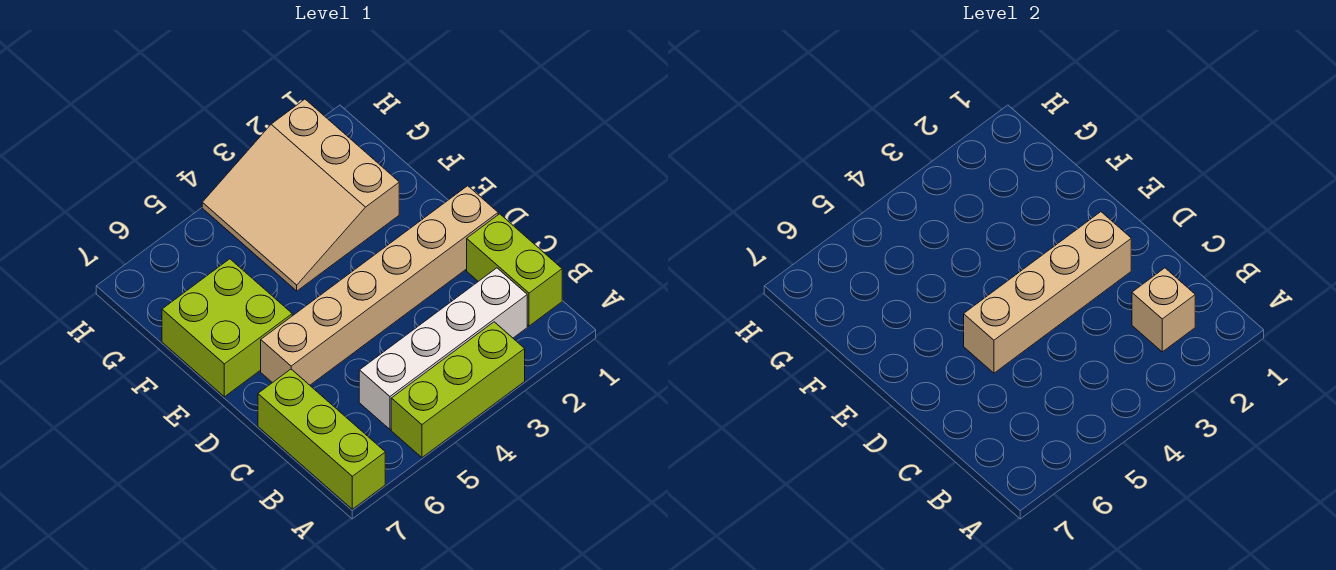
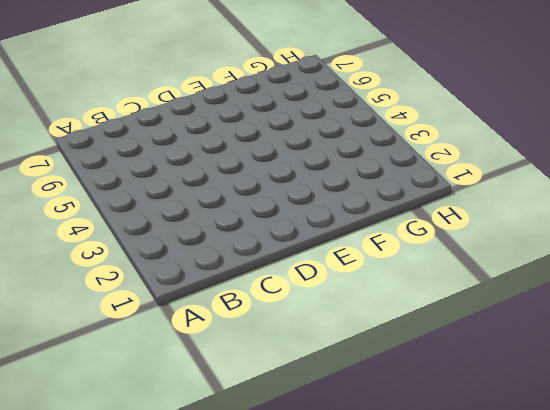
none -> lime brick A3:A5 level 1
none -> lime brick A7:C7 level 1

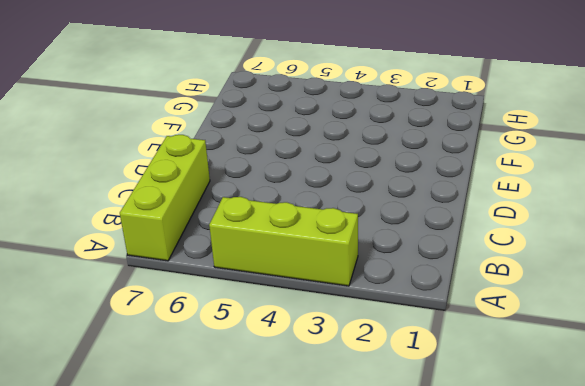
none -> lime brick B1:C1 level 1
none -> white brick B2:B5 level 1

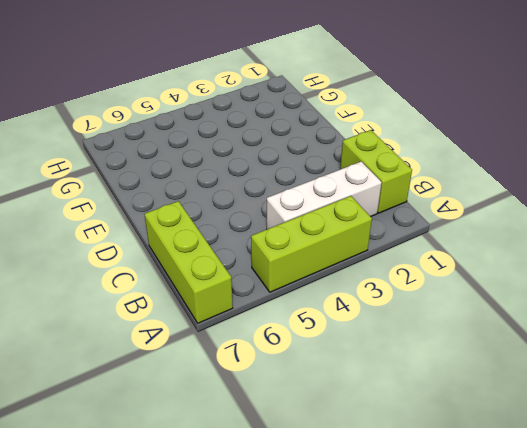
white brick B2:B4 level 1 -> white brick B2:B5 level 1
none -> tan brick D1:D6 level 1
none -> lime brick E6:F7 level 1

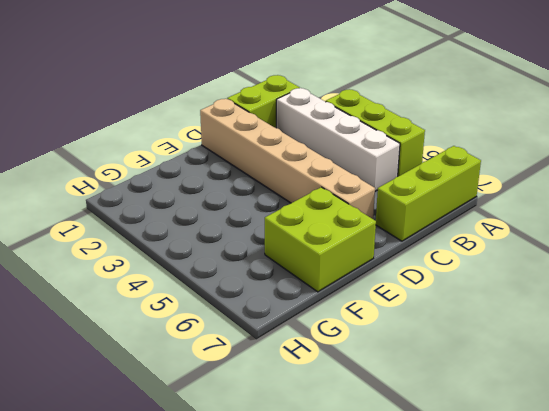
none -> tan slope F2:H4 level 1 top 2
none -> tan brick B2 level 2

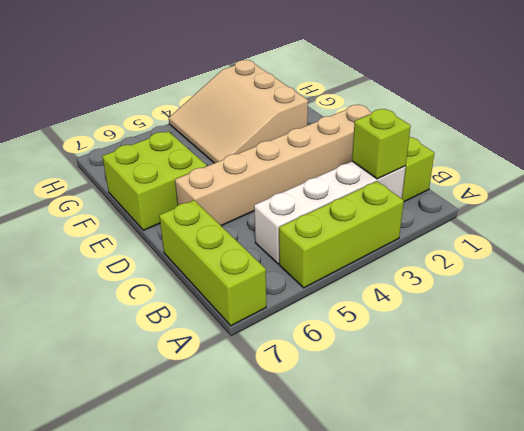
lime brick B2 level 2 -> tan brick B2 level 2
none -> tan brick D2:D5 level 2

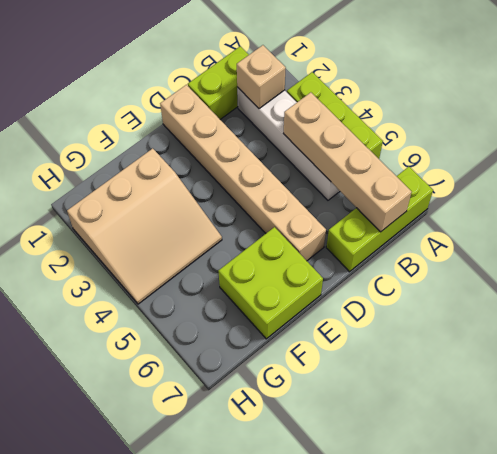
tan brick B4:B7 level 2 -> tan brick D2:D5 level 2

